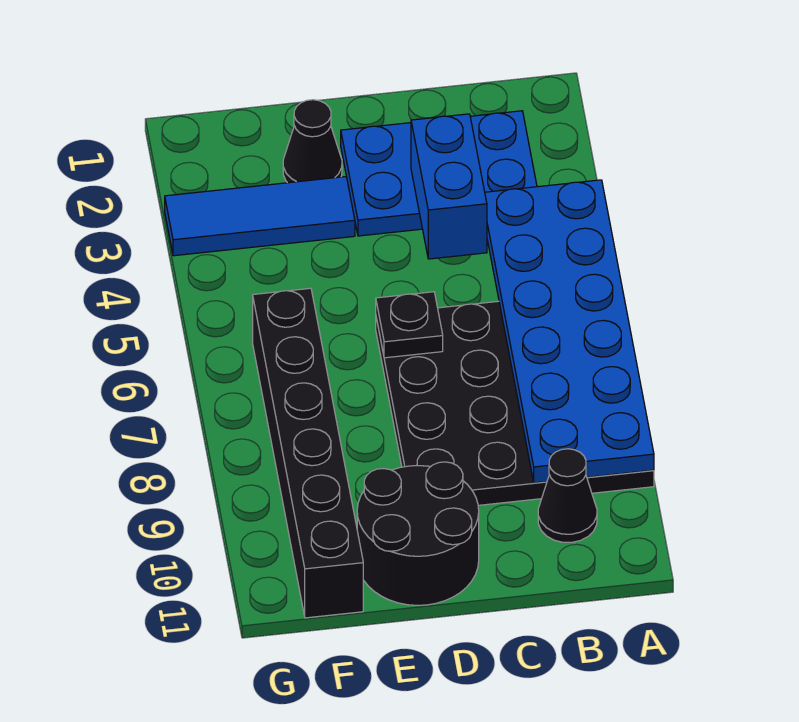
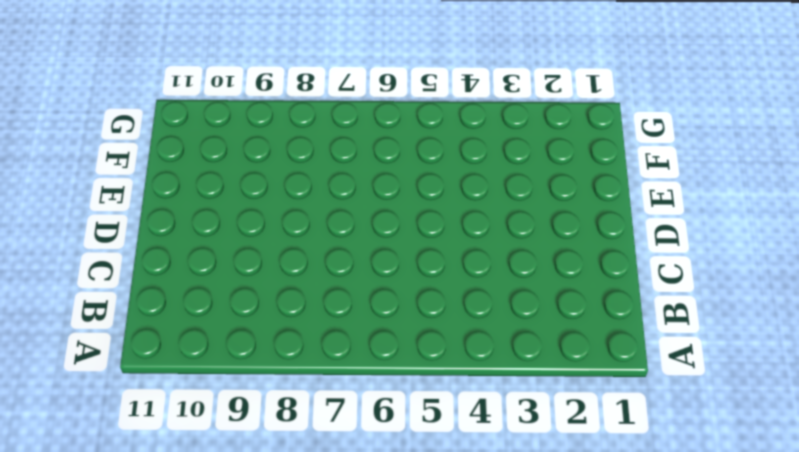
none -> black plate A6:D9 level 1
none -> blue plate B2:D3 level 1

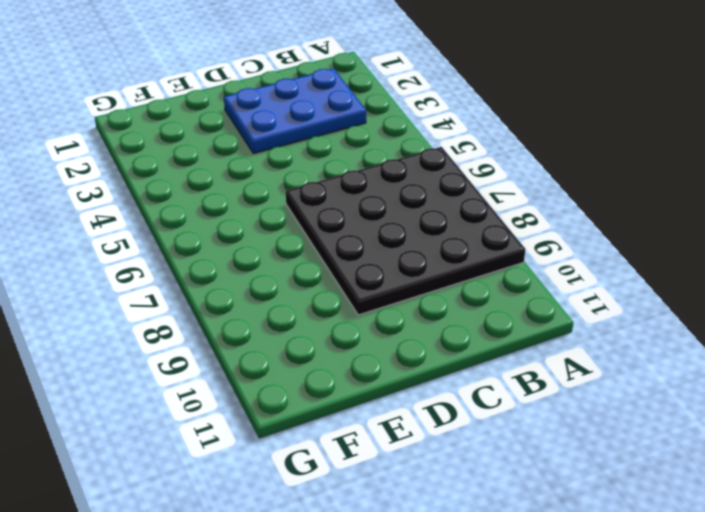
none -> black cone B10 level 1
none -> black round brick D10:E11 level 1

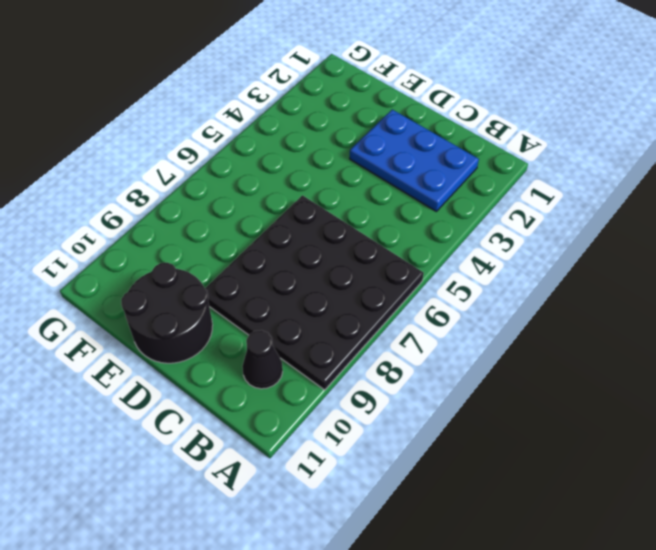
none -> black cone E2 level 1
none -> blue tile E3:G3 level 1

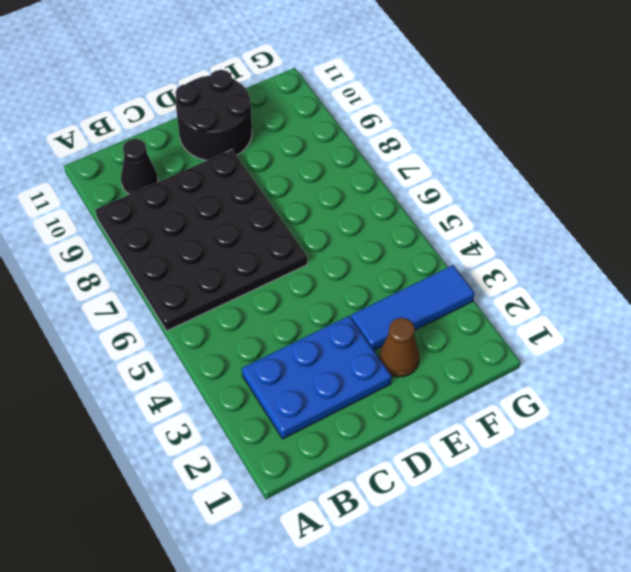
brown cone E2 level 1 -> black cone E2 level 1
none -> black brick F6:F11 level 1
none -> blue plate A4:B9 level 2

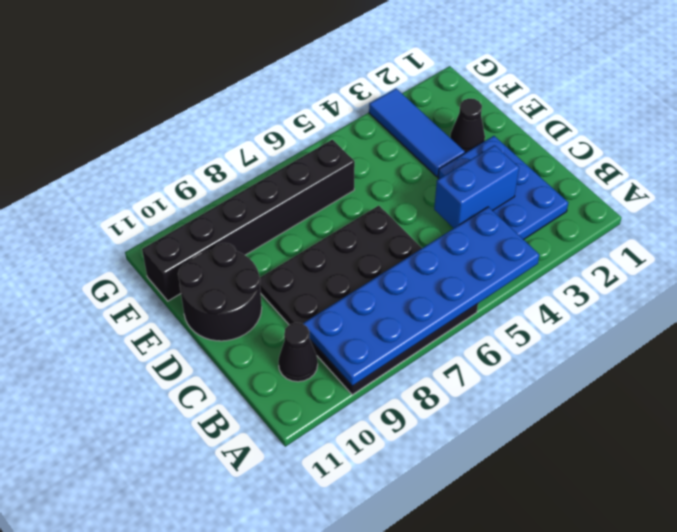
none -> black plate D6 level 2

